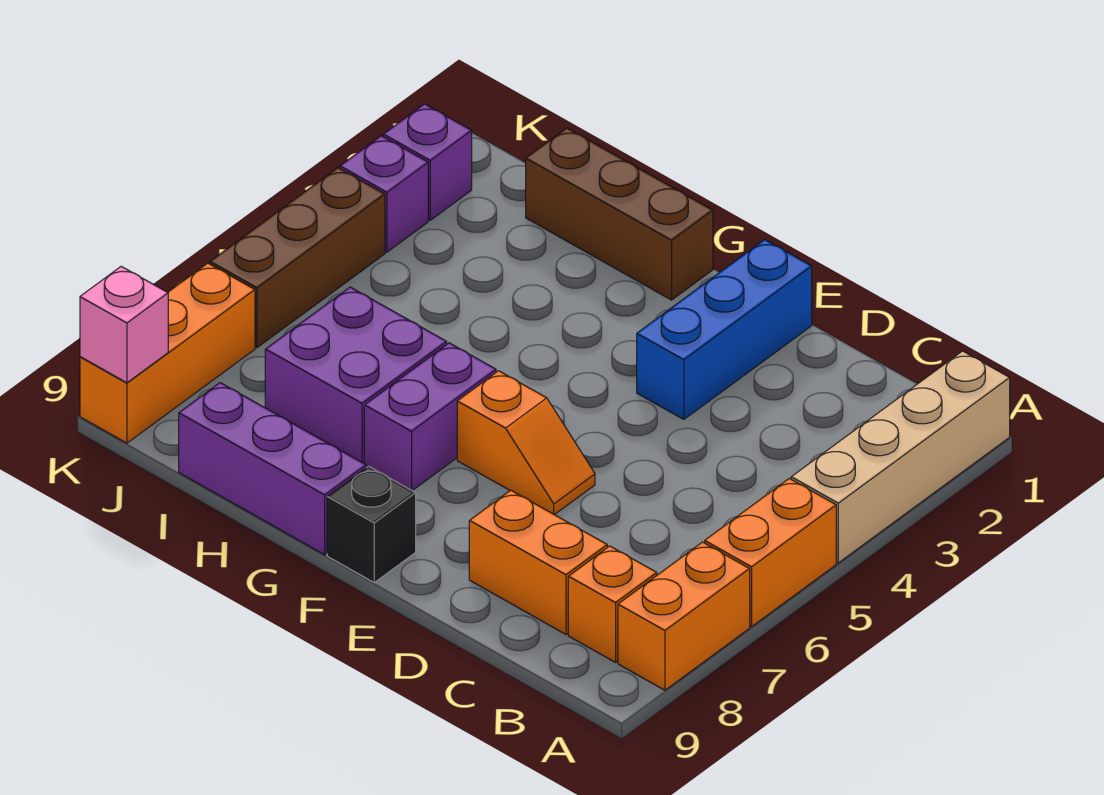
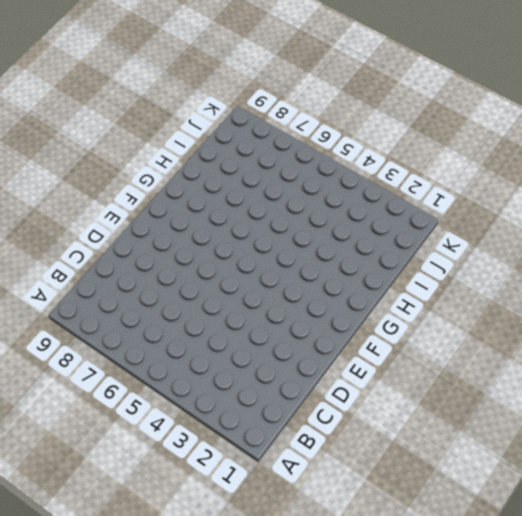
none -> tan brick A1:A4 level 1
none -> orange brick A5:A6 level 1
none -> orange brick A7:A8 level 1

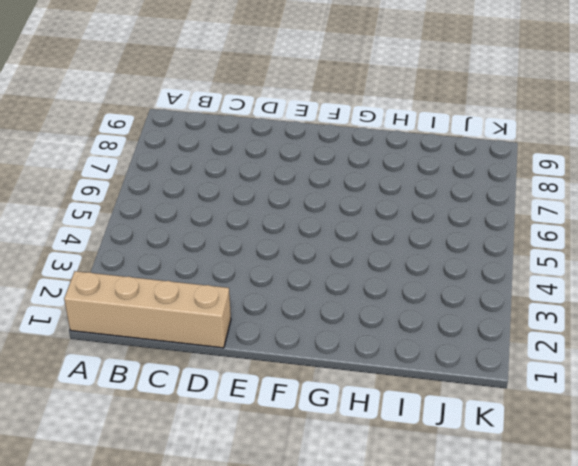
tan brick A1:D1 level 1 -> tan brick A1:A4 level 1
none -> orange brick A5:A6 level 1
none -> orange brick A7:A8 level 1
none -> orange brick B8 level 1

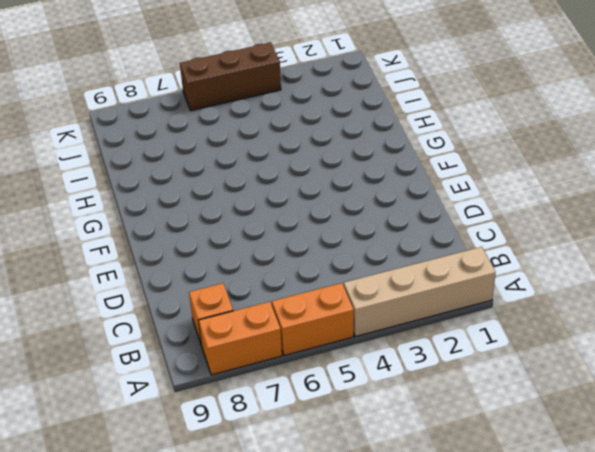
none -> orange brick C8:D8 level 1
none -> blue brick E1:E3 level 1
none -> orange slope E6:F6 level 1 top F

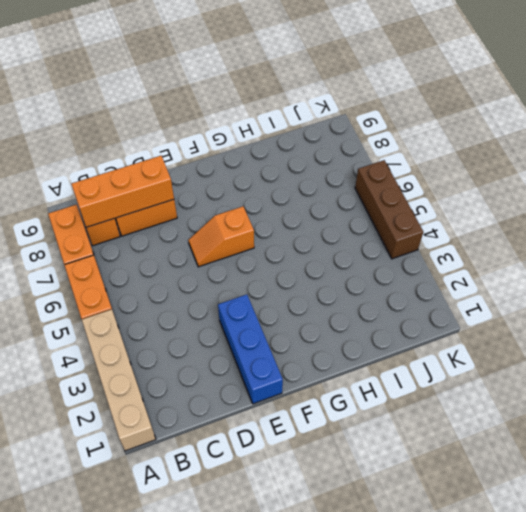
orange brick B8:D8 level 2 -> orange brick K7:K9 level 1
none -> black brick F9 level 1
none -> brown brick G1:I1 level 1
none -> purple brick G6:G7 level 1

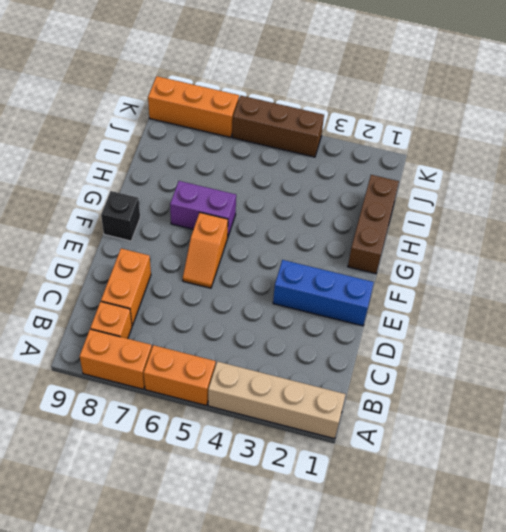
none -> purple brick G9:I9 level 1
none -> purple brick H6:I7 level 1
none -> purple brick K2 level 1

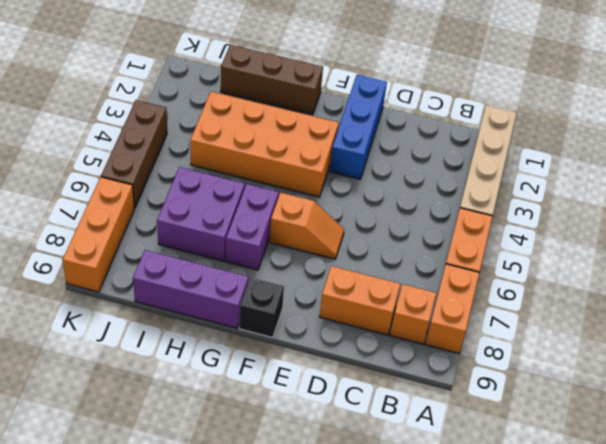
orange brick F3:I4 level 1 -> none
none -> purple brick K2 level 1
none -> purple brick K3 level 1
none -> pink brick K9 level 2

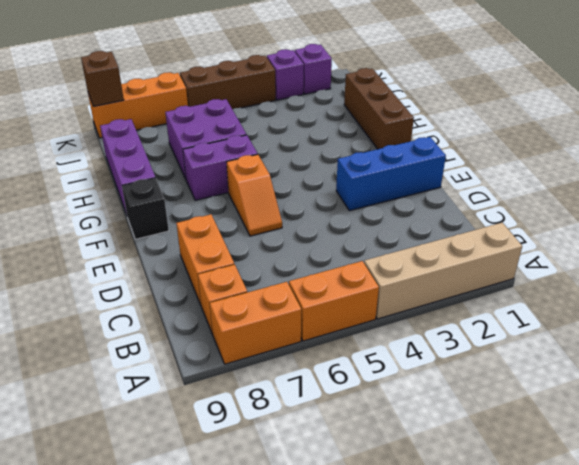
brown brick K9 level 2 -> pink brick K9 level 2

